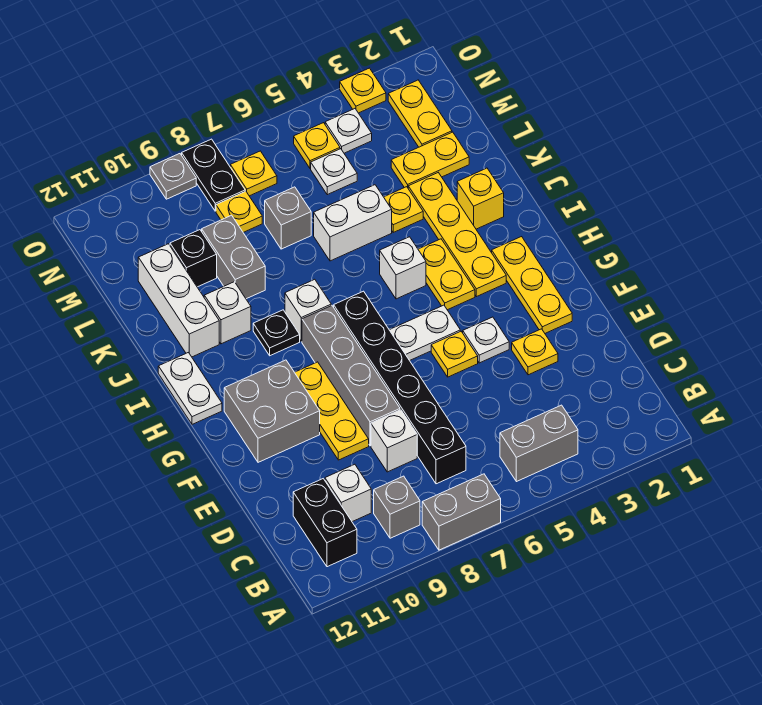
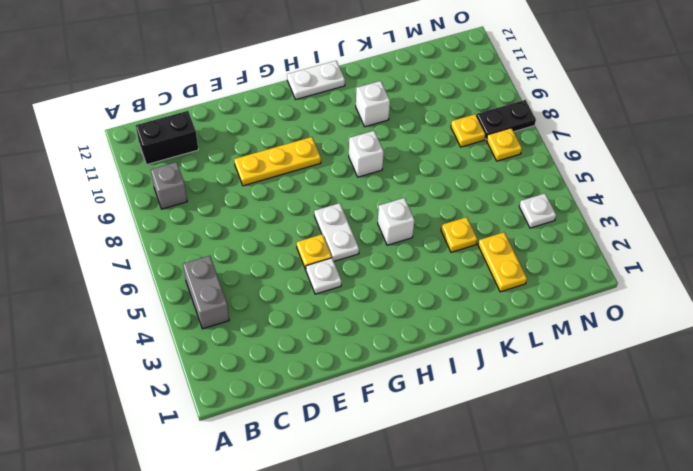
none -> grey brick A7:A8 level 1
none -> black brick C7:H7 level 1
none -> white brick C10 level 1
none -> white brick D8 level 1

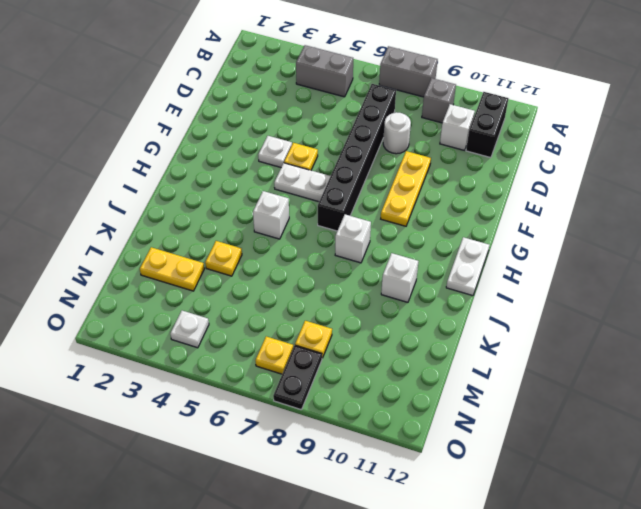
white round brick D8 level 1 -> white brick D8 level 1
none -> yellow plate E3 level 1
none -> grey brick E8:H8 level 1
none -> yellow plate F2:H2 level 1
none -> grey brick F10:G11 level 1

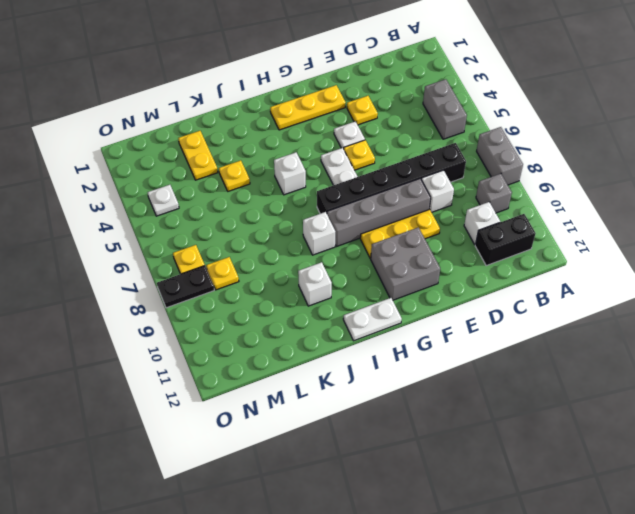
none -> yellow plate H3:K3 level 1
none -> yellow plate H4:I4 level 1
none -> black plate I9 level 1
none -> yellow brick J2 level 1

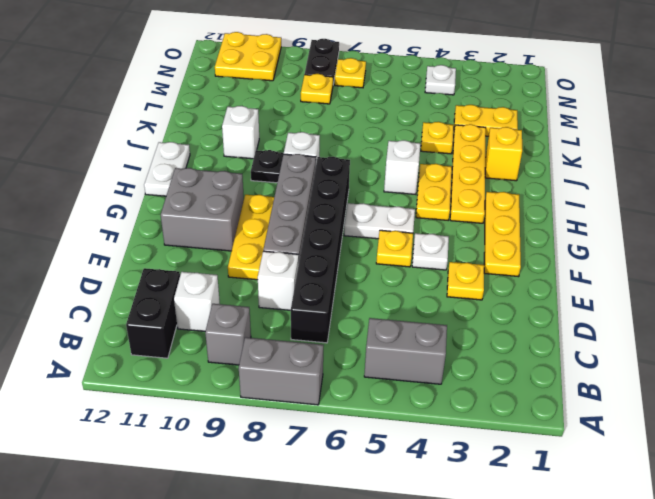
yellow plate N10:O11 level 1 -> none
none -> white brick J11:L11 level 1
none -> white brick K5:K6 level 1
none -> grey brick K9:L9 level 1
none -> grey brick L7 level 1

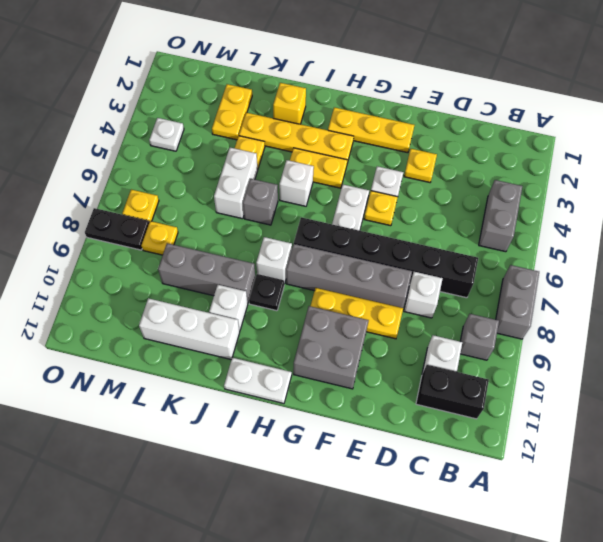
grey brick J6 level 1 -> grey brick L7 level 1
grey brick J9:L9 level 1 -> grey brick K9:L9 level 1
none -> black brick L10 level 1
none -> yellow plate M2:N2 level 1
none -> white plate M5 level 1
none -> yellow plate N5 level 1

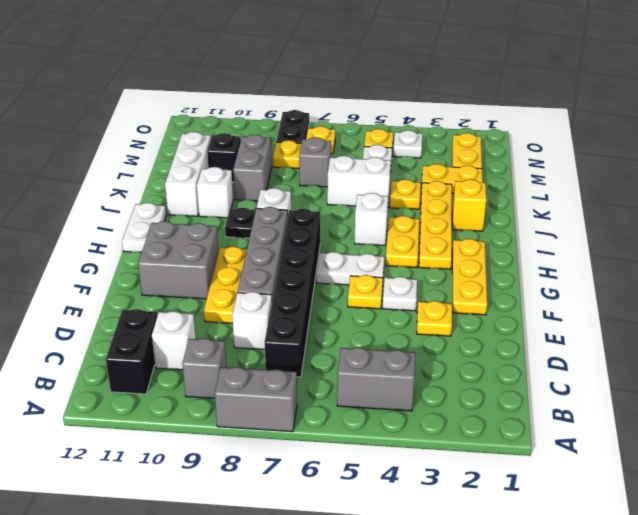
none -> yellow plate O3 level 1
none -> grey plate O9 level 1

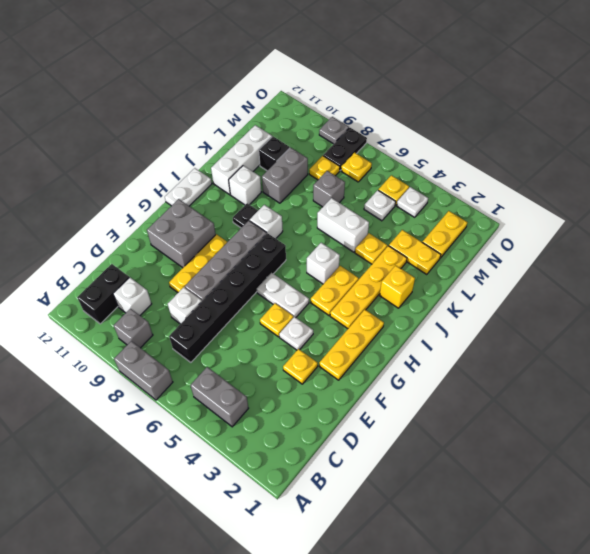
none -> yellow plate O3 level 1

